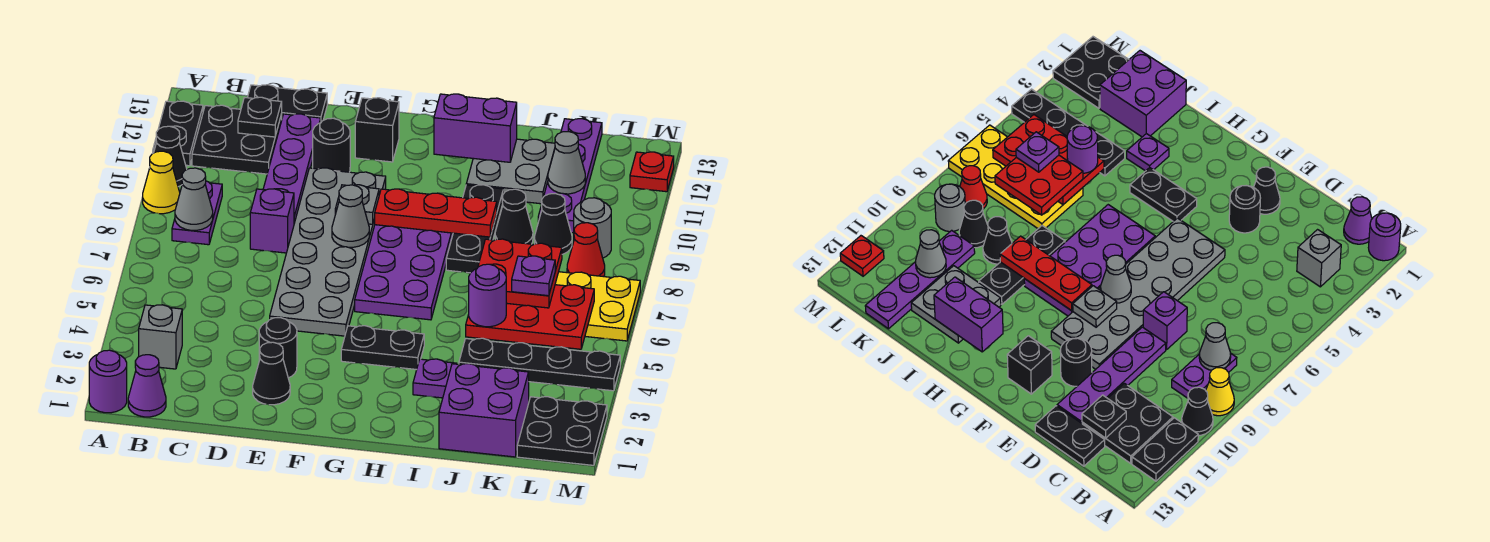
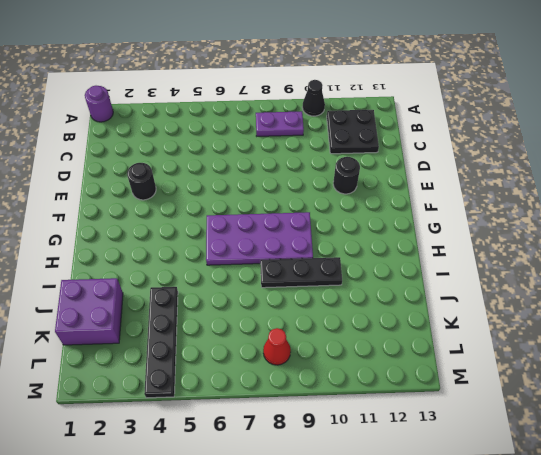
none -> yellow cone A9 level 1
none -> black plate A11:A12 level 1
none -> purple cone B1 level 1
none -> grey brick B3 level 1

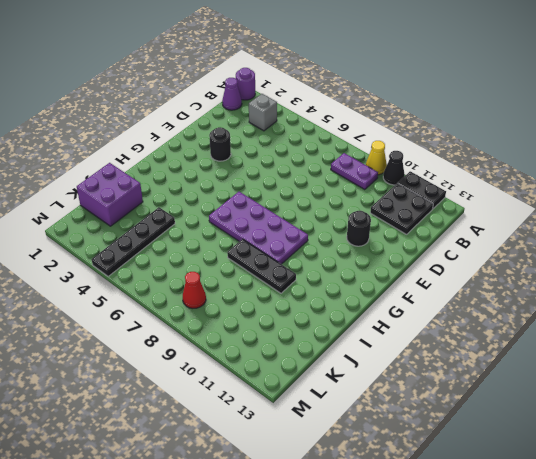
none -> black plate C13:D13 level 1
none -> purple brick D8 level 1
none -> purple plate D9:D12 level 1
none -> black cone E2 level 1

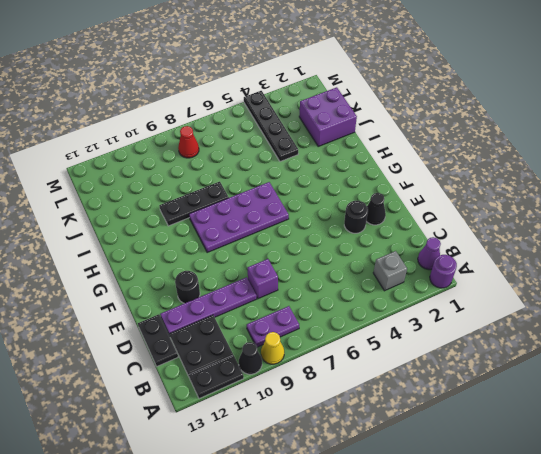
none -> grey plate E5:F10 level 1
none -> black brick F12 level 1
none -> black plate G4:H4 level 1
none -> purple plate I3 level 1

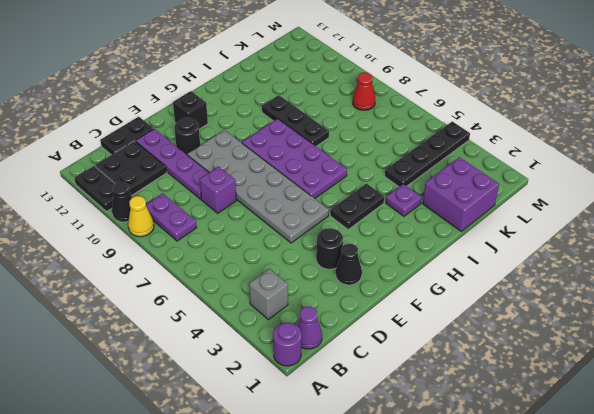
none -> grey plate I11:J12 level 1
none -> yellow plate J6:M7 level 1
none -> black cone J9 level 1
none -> black cone K9 level 1

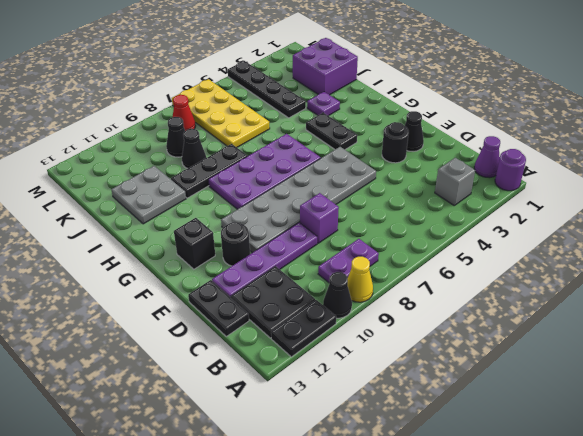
none -> purple plate K10:K13 level 1
none -> black plate L1:M2 level 1
none -> grey round brick L9 level 1
none -> red plate M12 level 1

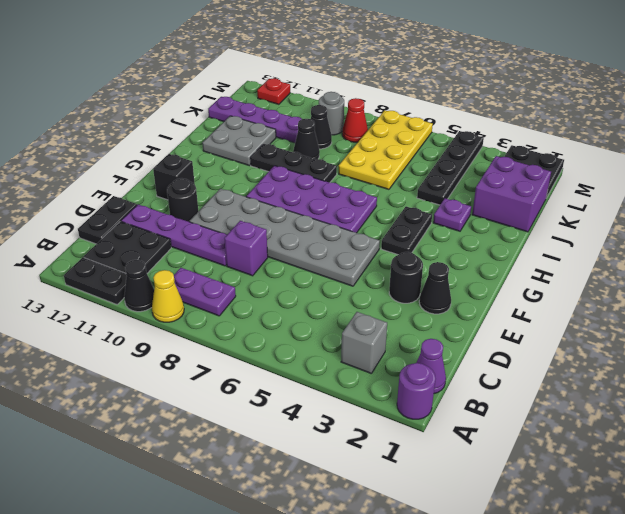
none -> grey cone B8 level 2
none -> black plate C12 level 2
none -> grey cone F8 level 2
none -> grey plate F9 level 2

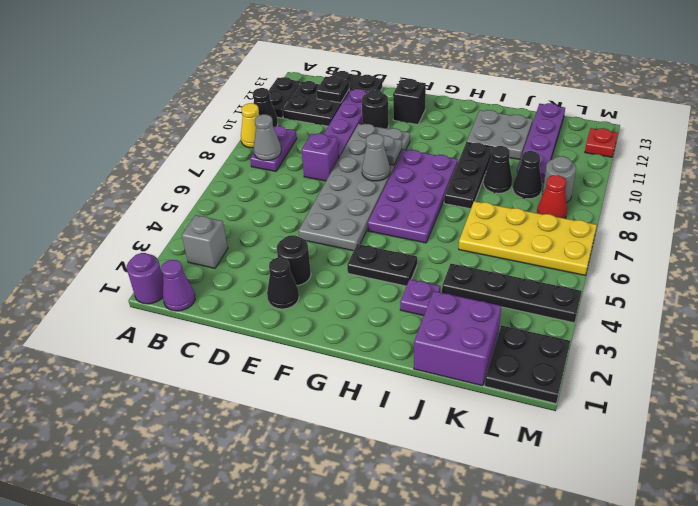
none -> red plate G9:I9 level 2
none -> purple brick H12:I12 level 2
none -> red plate J5:L6 level 2
none -> grey cone K11 level 2

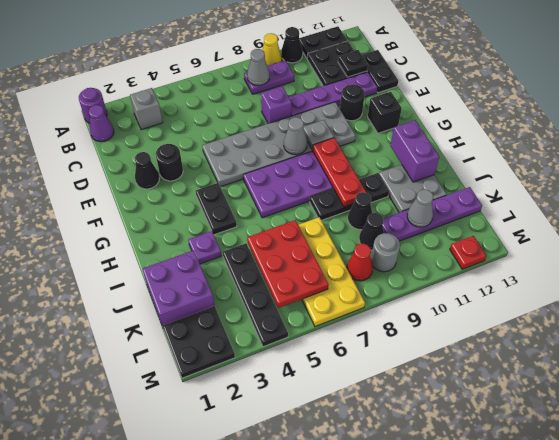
none -> purple round brick J5 level 3
none -> red plate J6:K7 level 3
none -> purple plate K6 level 4

